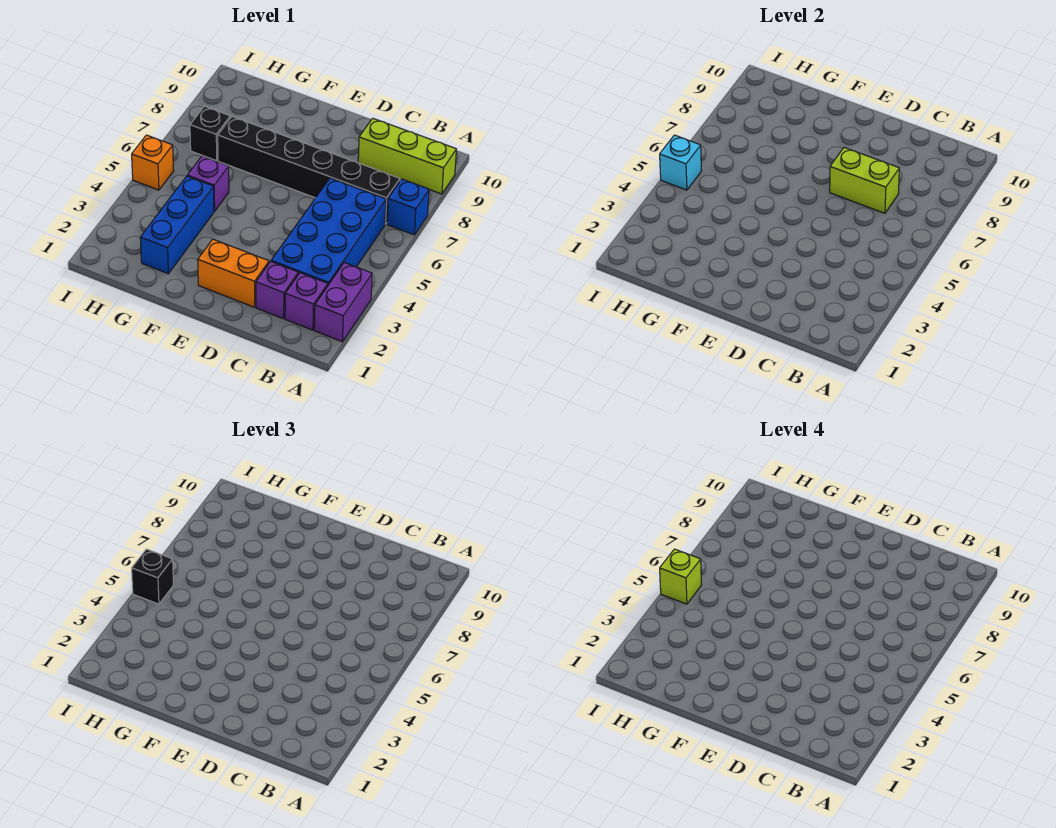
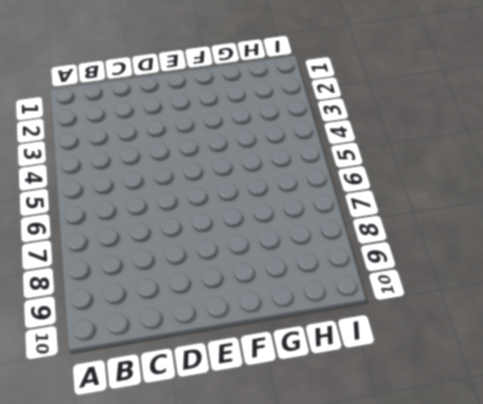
none -> purple brick A2:A3 level 1
none -> blue brick A7 level 1
none -> lime brick A9:C9 level 1

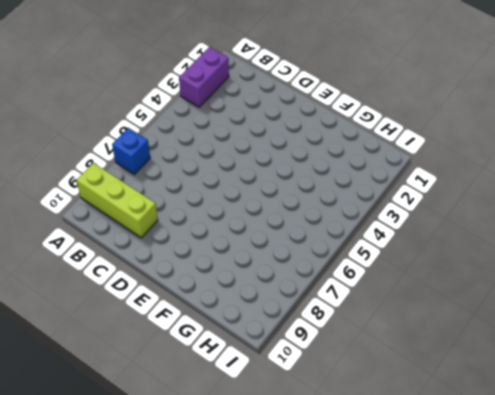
none -> purple brick B2 level 1
none -> blue brick B3:C6 level 1
none -> black brick B7:G7 level 1

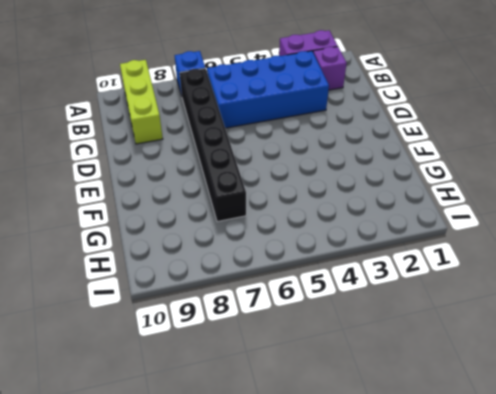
none -> purple brick C2 level 1
none -> orange brick D2:E2 level 1
none -> blue brick G2:G4 level 1

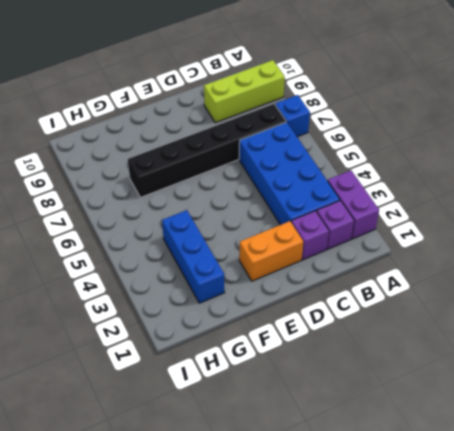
none -> purple brick G5 level 1
none -> black brick H7 level 1
none -> orange brick I5 level 1

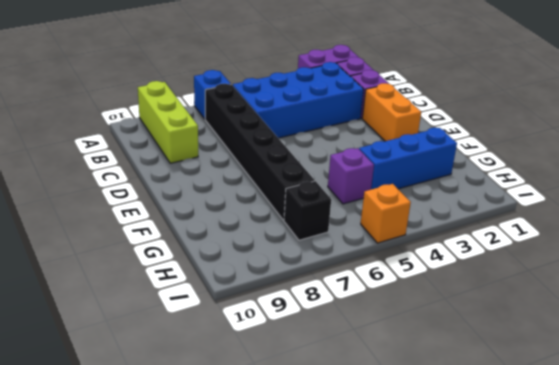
none -> lime brick C7:D7 level 2
none -> cyan brick I5 level 2
none -> black brick I5 level 3

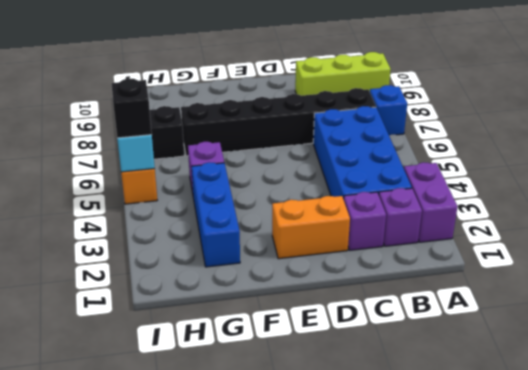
none -> lime brick C7:D7 level 2
none -> lime brick I5 level 4

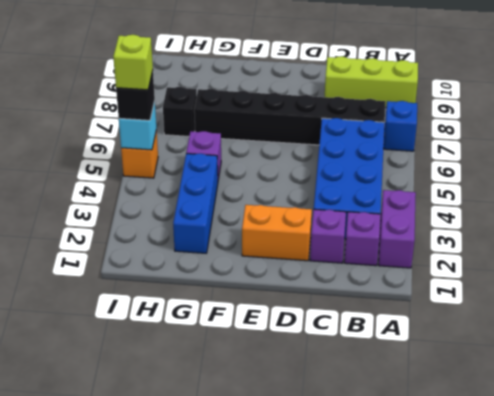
none -> lime brick C7:D7 level 2

